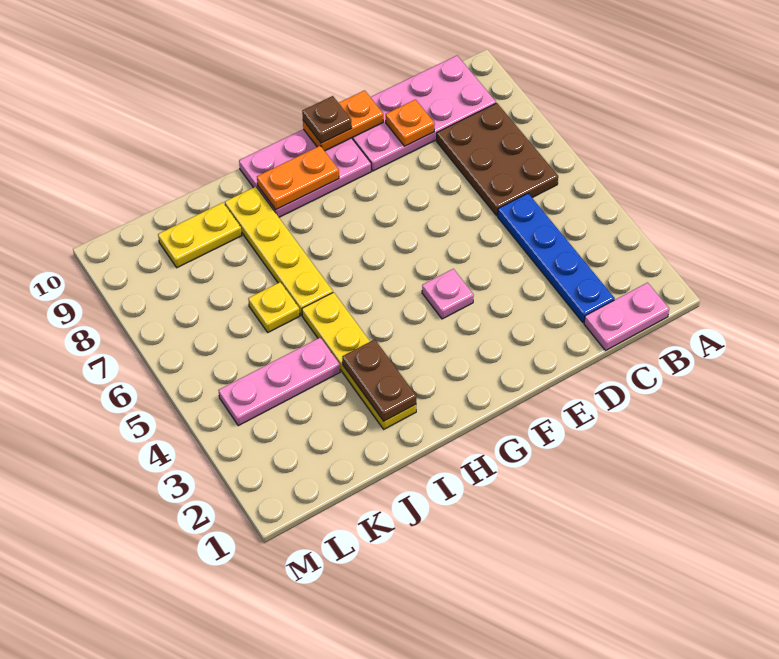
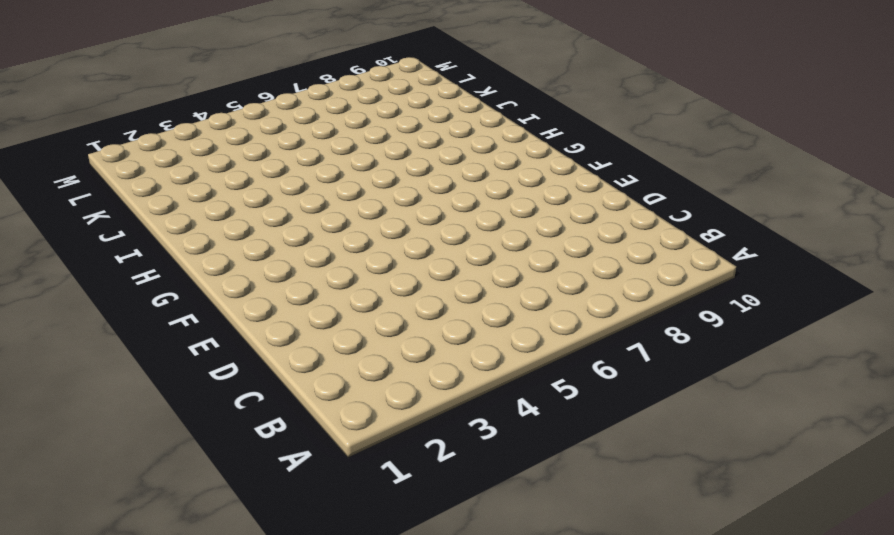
none -> pink plate B1:C1 level 1
none -> brown plate B6:C8 level 1
none -> pink plate B9:E10 level 1

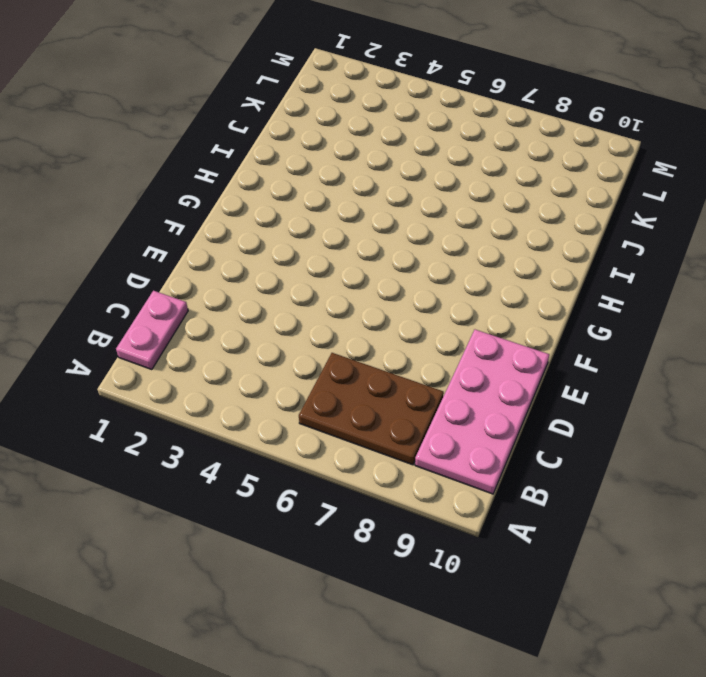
none -> blue plate C2:C5 level 1
none -> pink plate F4 level 1
none -> pink plate F9:H10 level 1

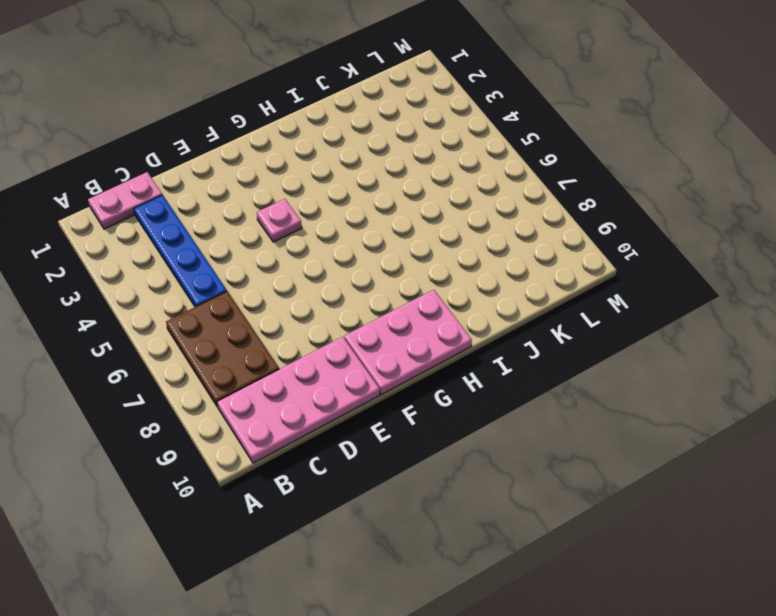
none -> yellow plate I2:I5 level 1
none -> yellow plate I6:I9 level 1
none -> pink plate J4:L4 level 1

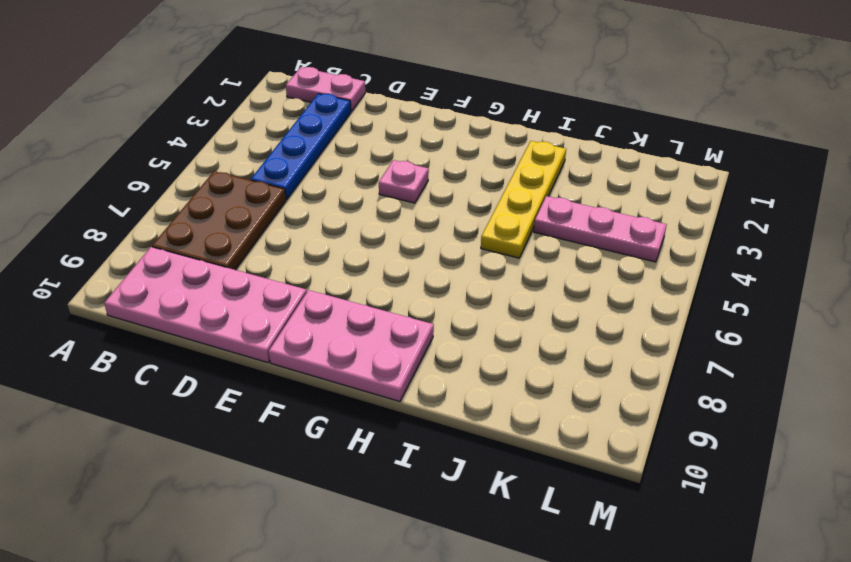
none -> yellow plate I6:I9 level 1
none -> yellow plate J6 level 1
none -> yellow plate J9:K9 level 1

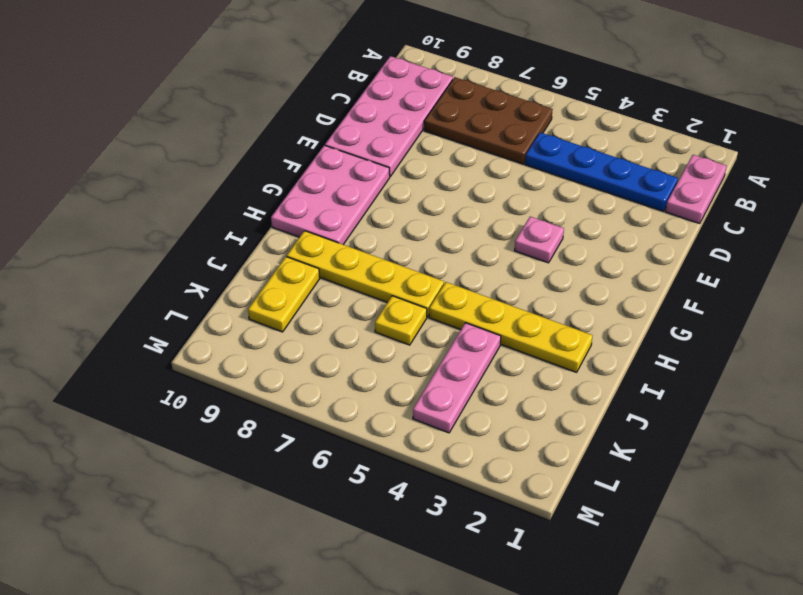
none -> orange plate D9 level 2
none -> orange plate E10:F10 level 2
none -> orange plate G9:H9 level 2

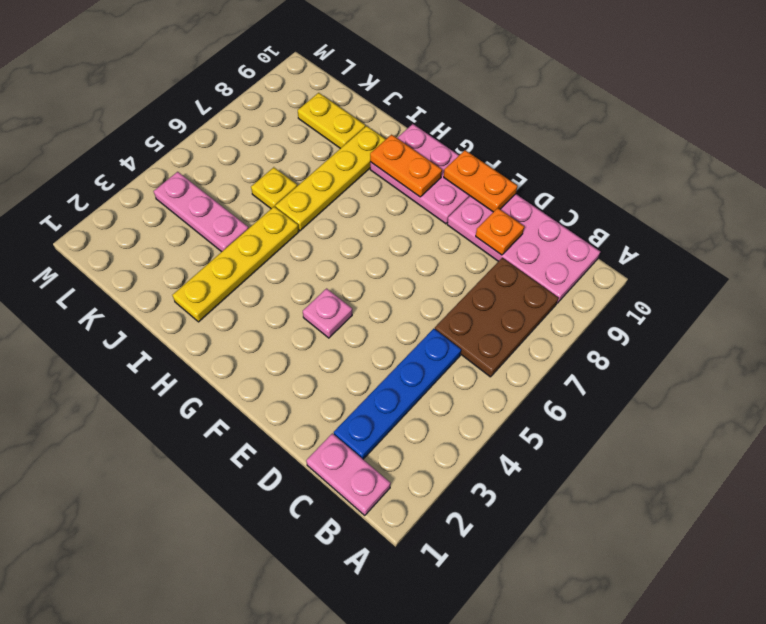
none -> brown plate I2:I3 level 2
none -> brown plate F10 level 3

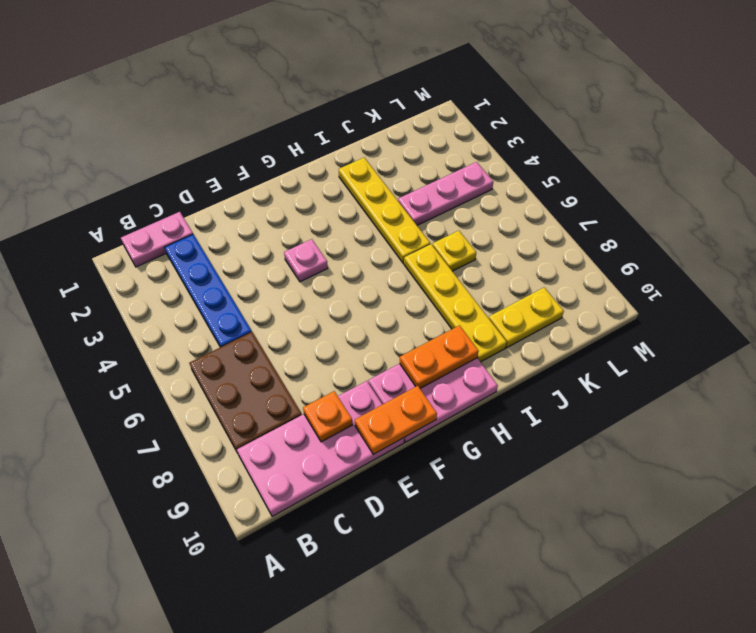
none -> brown plate I2:I3 level 2
none -> brown plate F10 level 3

